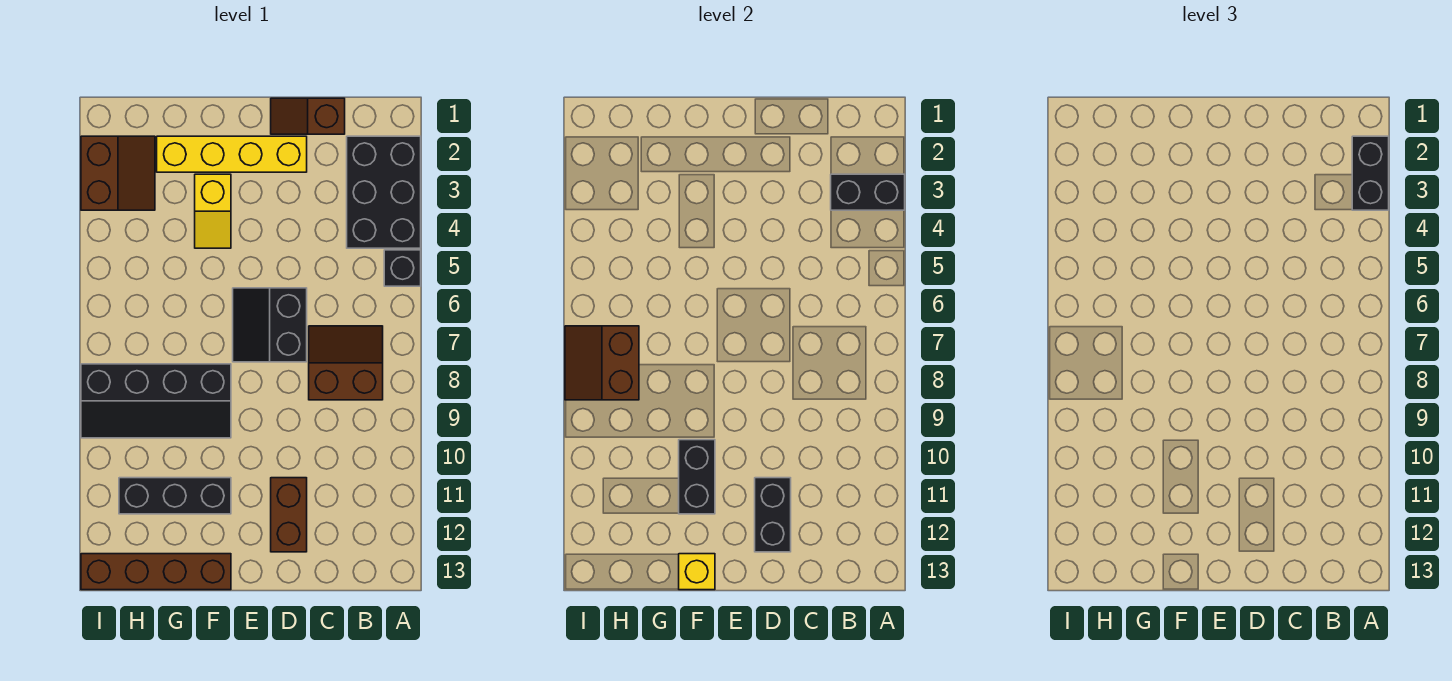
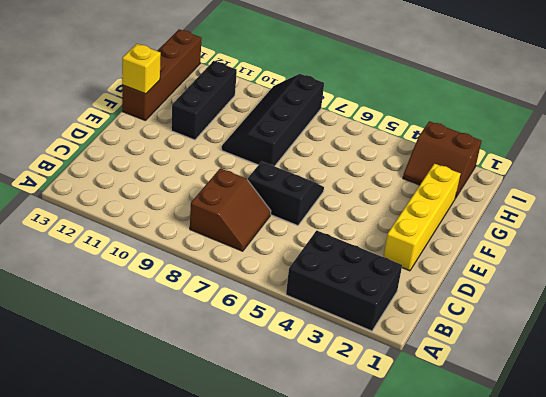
none -> black brick A5 level 1
none -> brown slope C1:D1 level 1 top C
none -> brown brick D11:D12 level 1

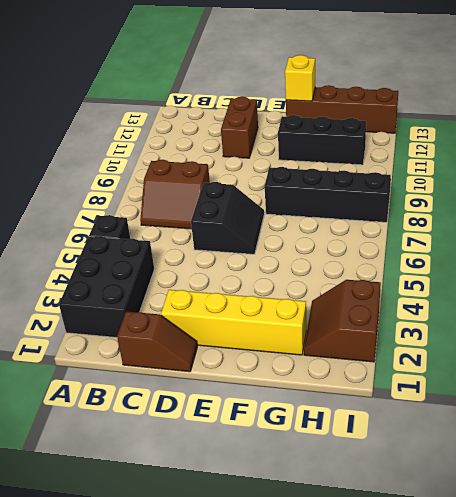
none -> yellow slope F3:F4 level 1 top 3
none -> black brick A3:B3 level 2
none -> black brick D11:D12 level 2

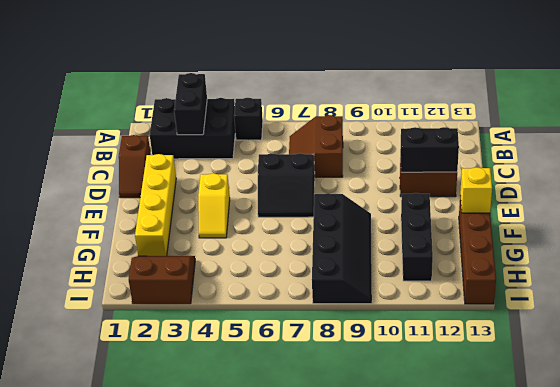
yellow slope E4:F4 level 1 top E -> yellow slope F3:F4 level 1 top 3
none -> black brick F10:F11 level 2
none -> brown slope H7:I8 level 2 top H
none -> black brick A2:A3 level 3

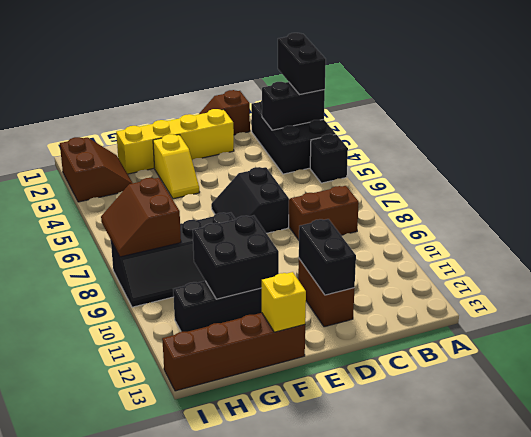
black brick F10:G11 level 2 -> black brick F10:F11 level 2

